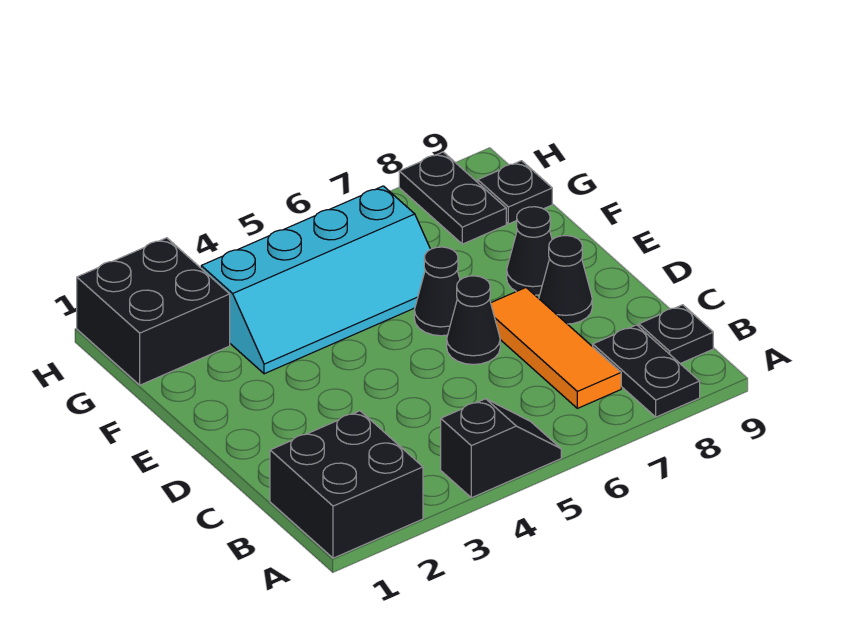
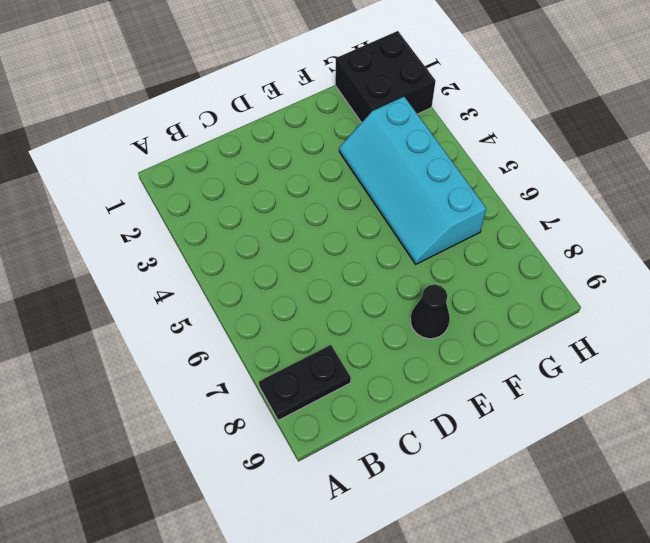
none -> black brick A1:B2 level 1
none -> black slope A4:A5 level 1 top 4
none -> orange tile B7:D7 level 1

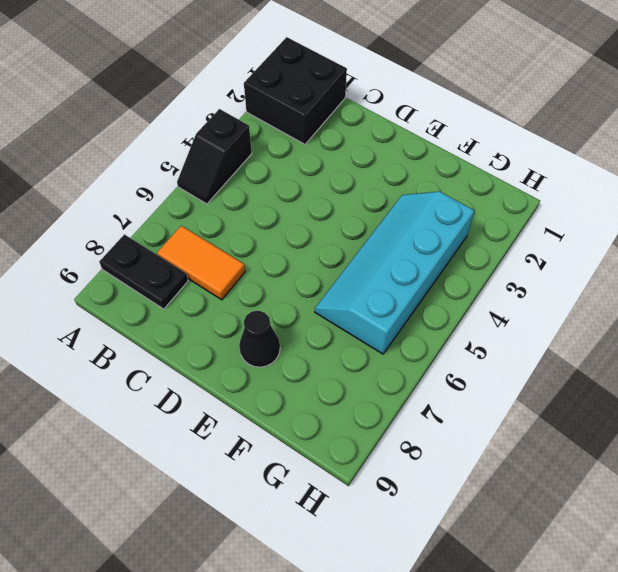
orange tile B7:C7 level 1 -> orange tile B7:D7 level 1
none -> black plate B9 level 1
none -> black cone D6 level 1
none -> black cone D8 level 1

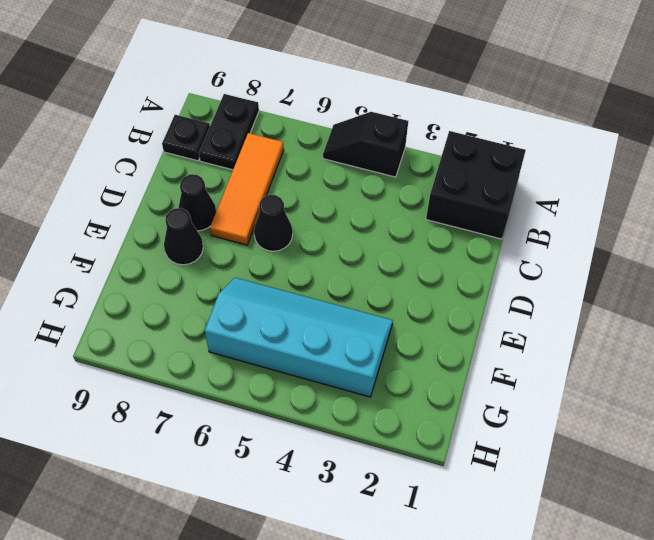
none -> black cone E6 level 1
none -> black brick G1:H2 level 1
none -> black plate G8:H8 level 1

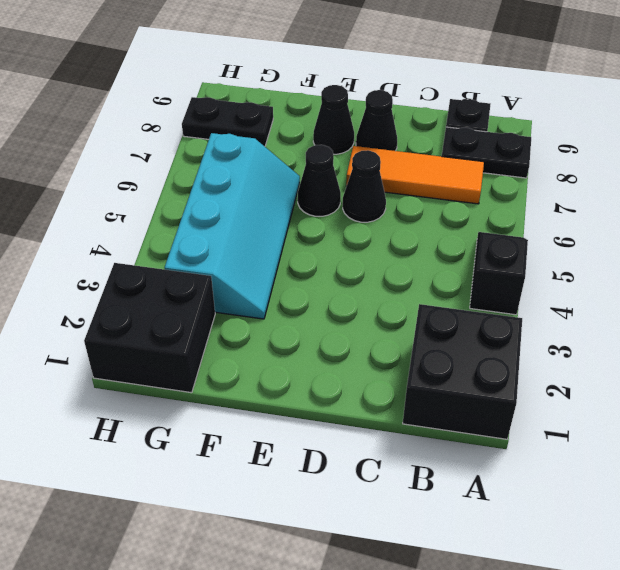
none -> black plate G9 level 1

